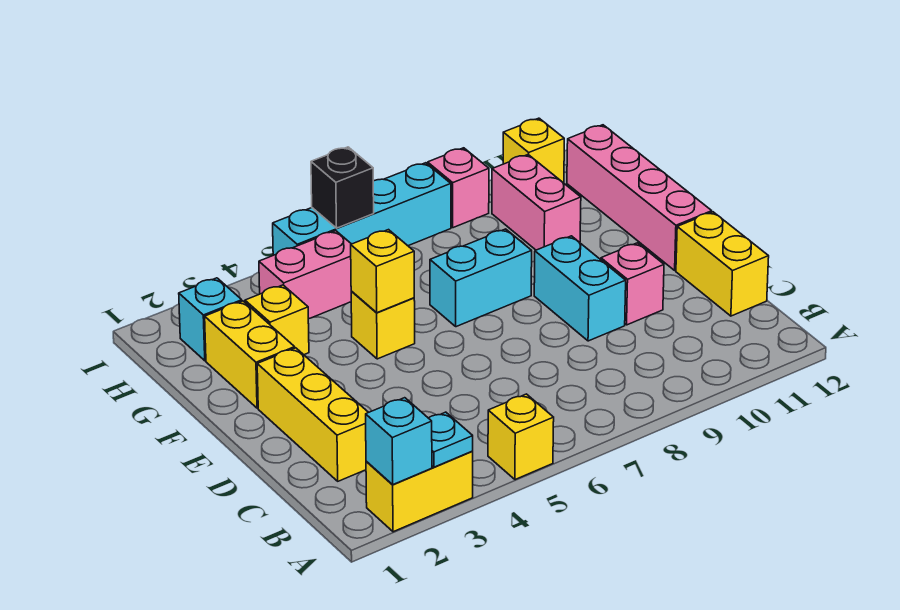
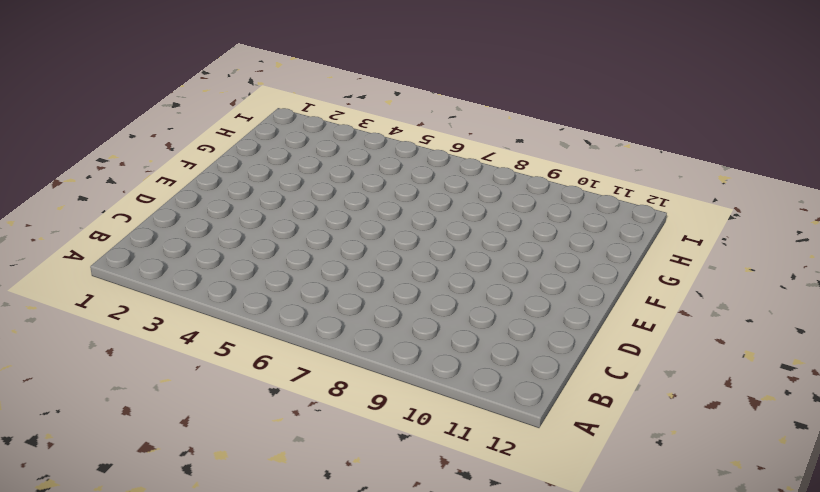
none -> yellow brick A2:A3 level 1
none -> yellow brick A5 level 1
none -> yellow brick C2:E2 level 1

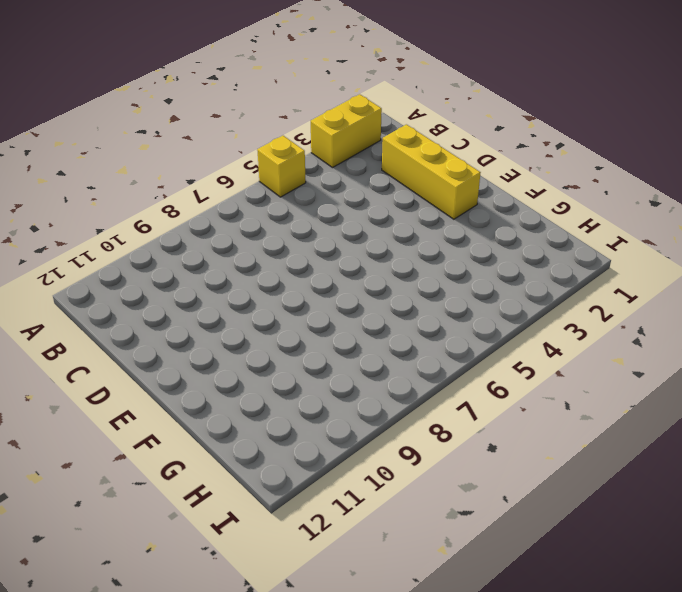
none -> yellow brick C12:D12 level 1
none -> cyan brick D9:E9 level 1
none -> pink brick D10 level 1

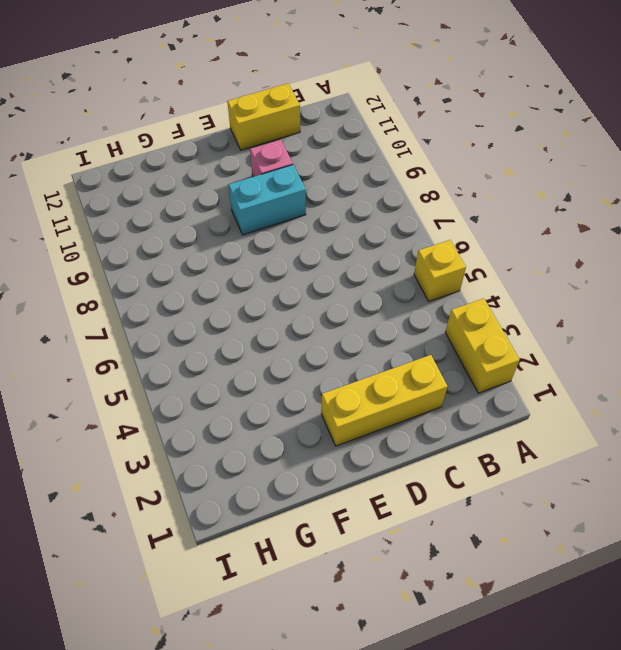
none -> pink brick E12:H12 level 1
none -> yellow brick F2:G2 level 1
none -> yellow brick F5 level 1

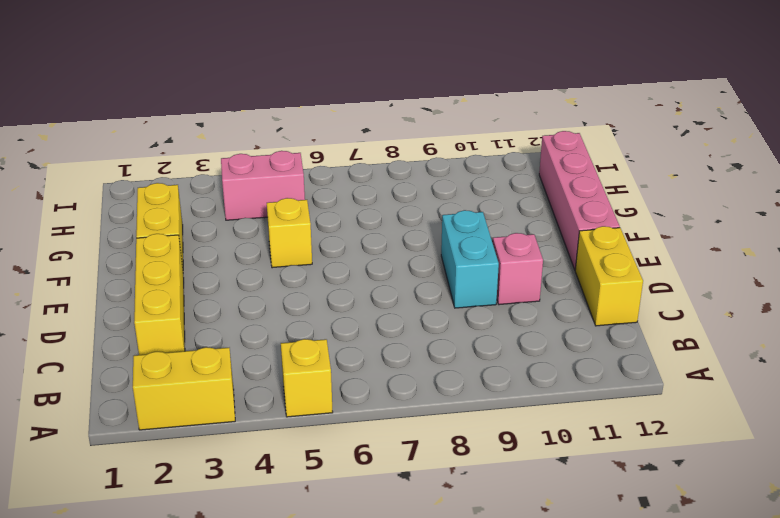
none -> cyan brick F7:F8 level 1
none -> yellow brick G3 level 1
none -> pink brick G10:H10 level 1

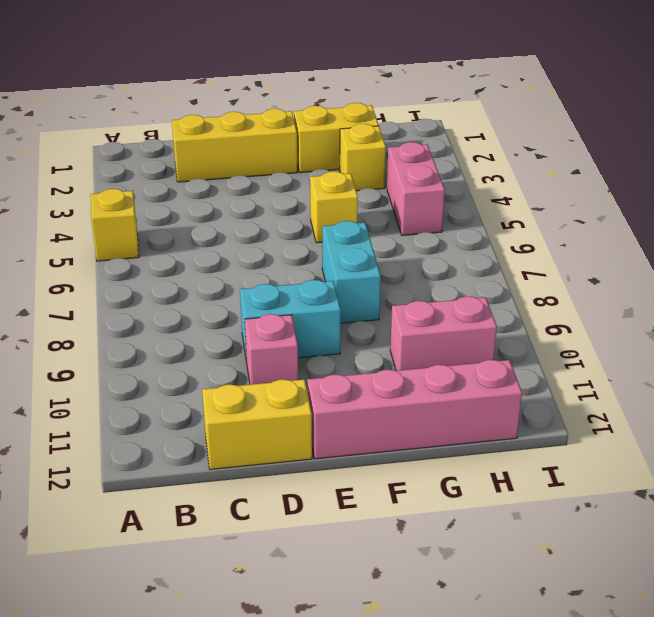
none -> yellow brick A2:A3 level 1
none -> cyan brick H2 level 1
none -> cyan brick I5:I8 level 1

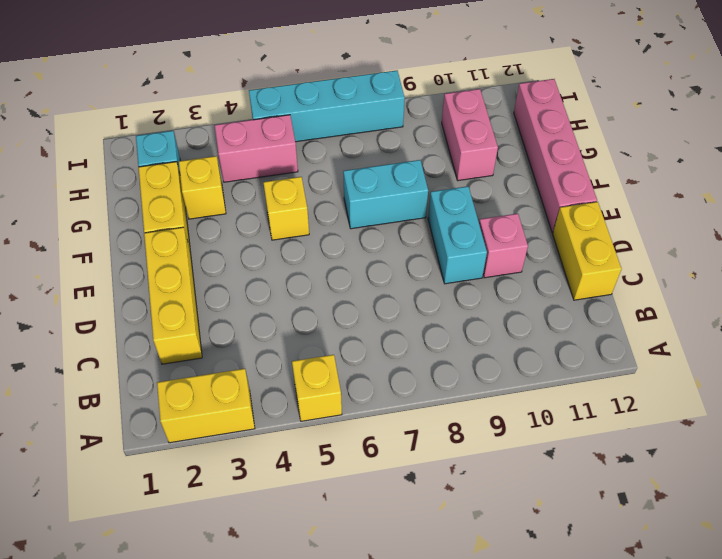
none -> pink brick I9 level 1
none -> yellow brick I11 level 1
none -> cyan brick A2 level 2

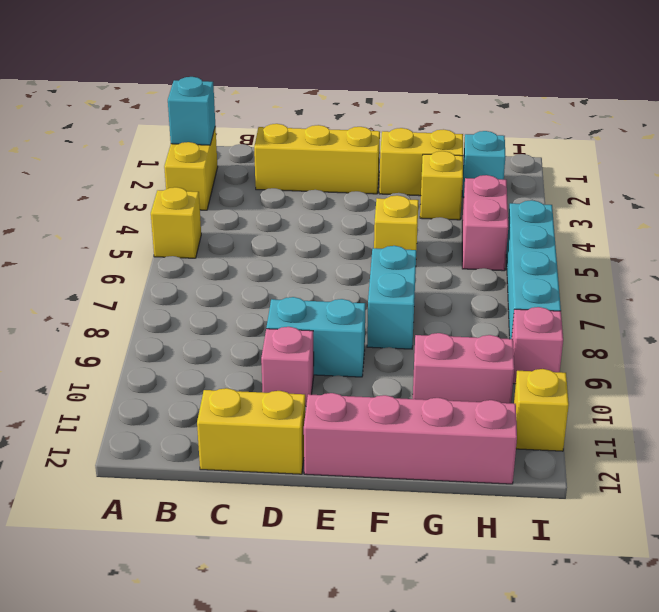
none -> cyan plate A3 level 2
none -> yellow brick F5 level 2
none -> black brick I6 level 2

